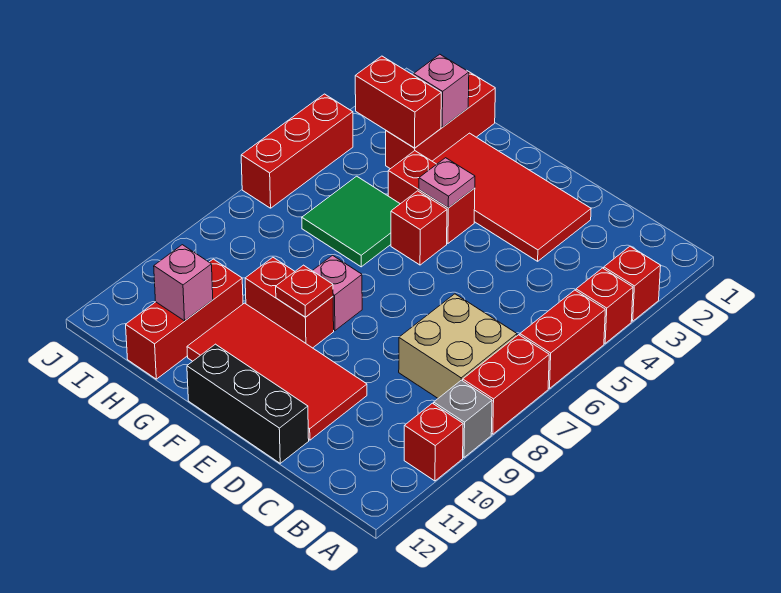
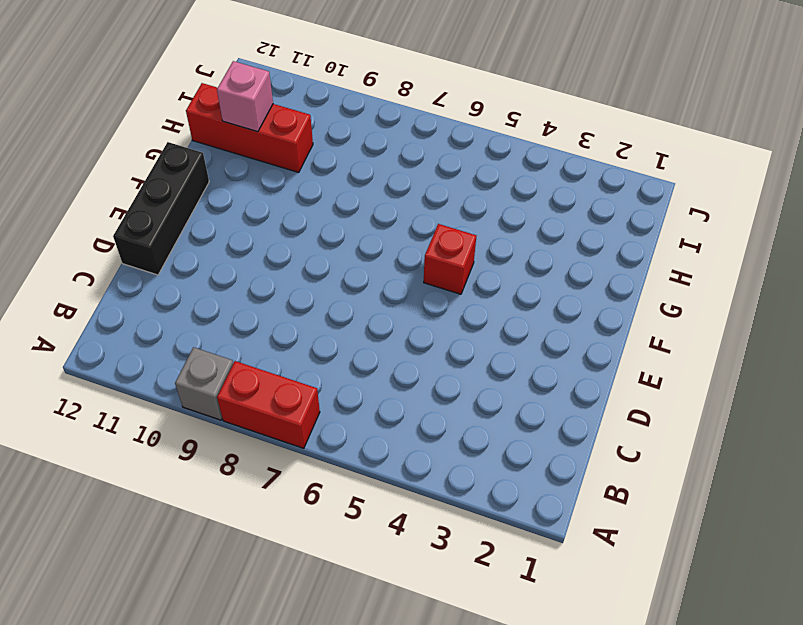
none -> red brick A3 level 1
none -> red brick A4 level 1
none -> red brick A5:A6 level 1

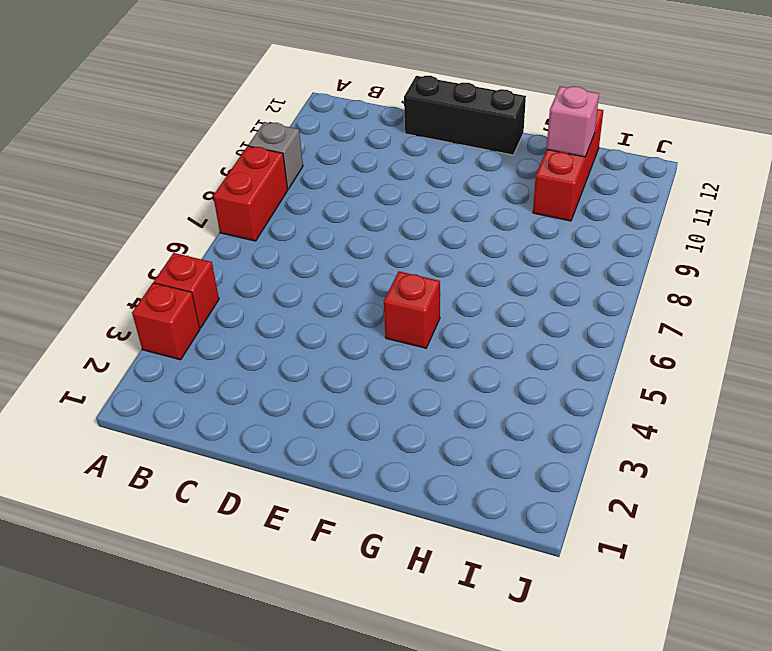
none -> red brick A5:A6 level 1
none -> red brick A10 level 1
none -> tan brick B7:C8 level 1

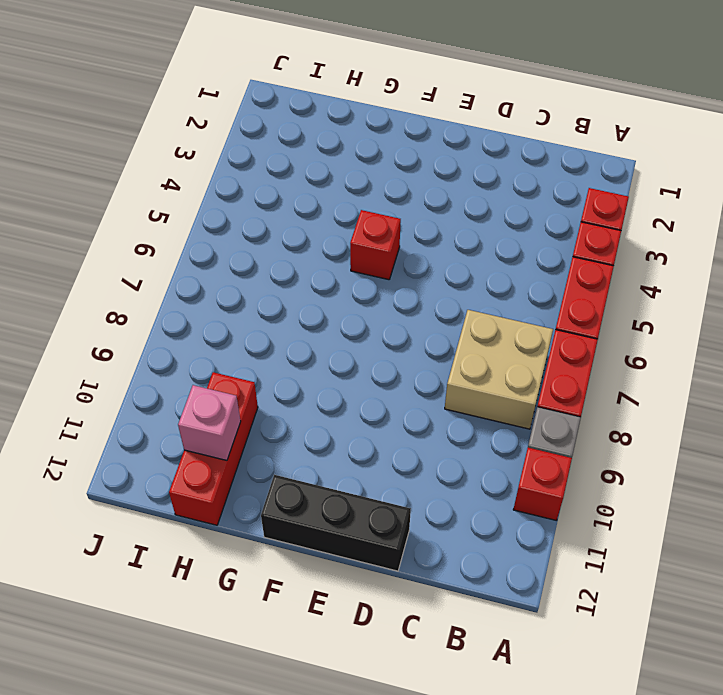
none -> red tile D2:G3 level 1
none -> red tile D10:G11 level 1
none -> red brick F4:G4 level 1

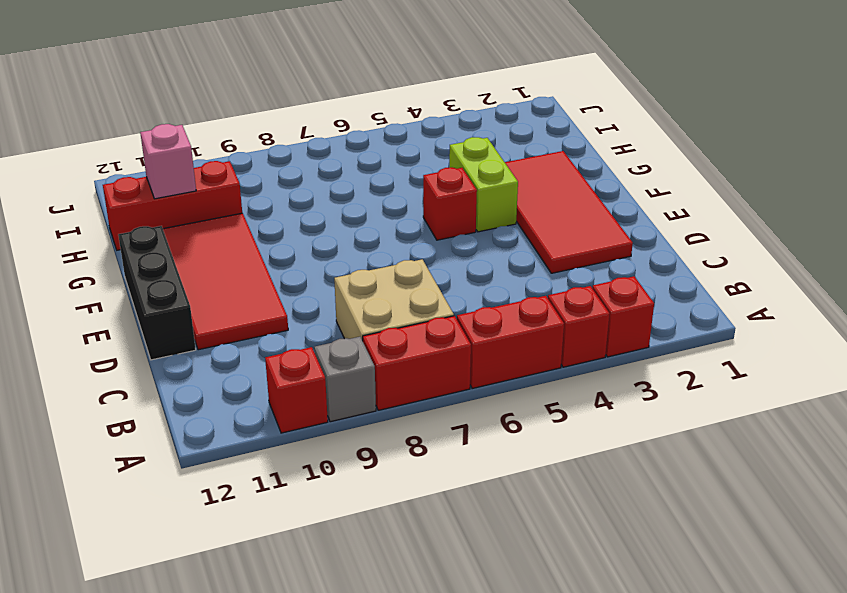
lime brick F4:G4 level 1 -> red brick F4:G4 level 1
none -> pink brick F8 level 1
none -> red brick F9:G9 level 1
none -> green tile G5:H6 level 1

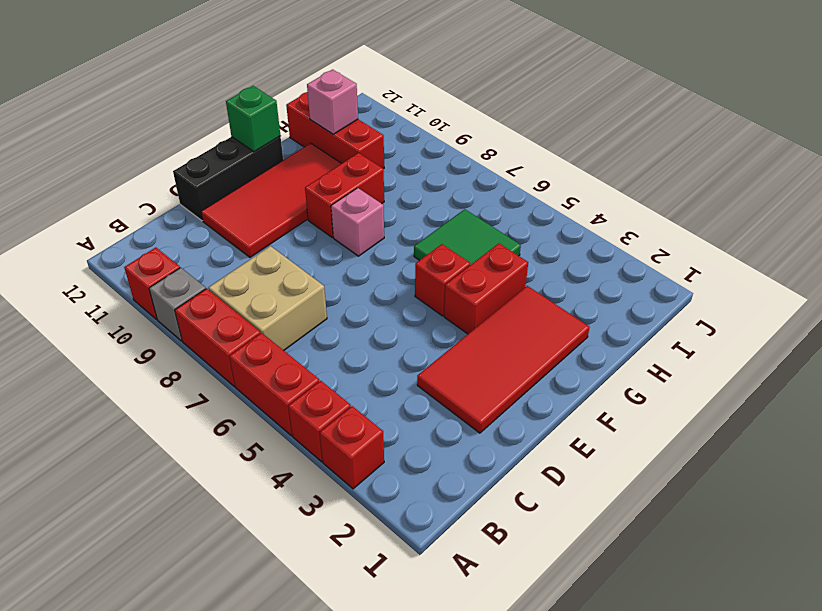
green brick F12 level 2 -> none
none -> red brick H1:H3 level 1
none -> red brick J4:J6 level 1
none -> pink plate F4 level 2

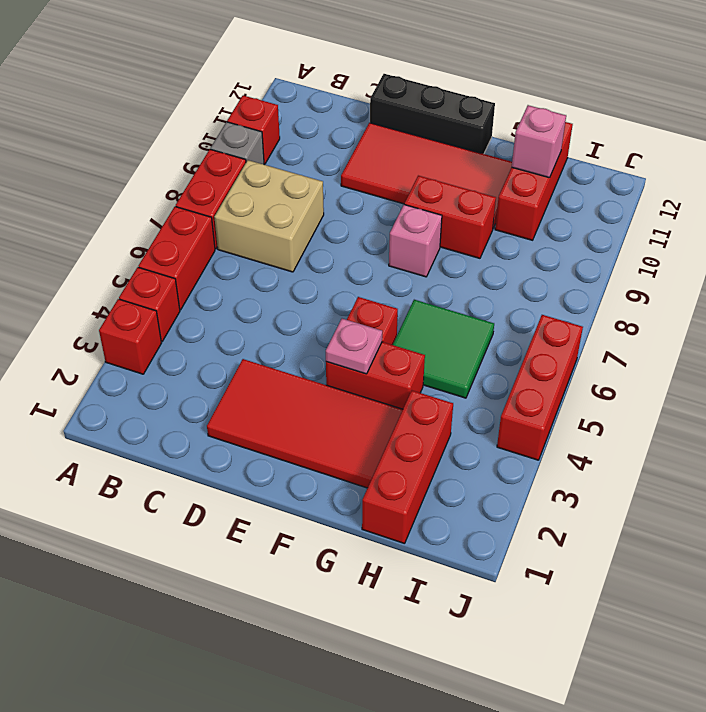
none -> red plate F9 level 2
none -> pink brick H2 level 2
none -> red brick H3:I3 level 2

